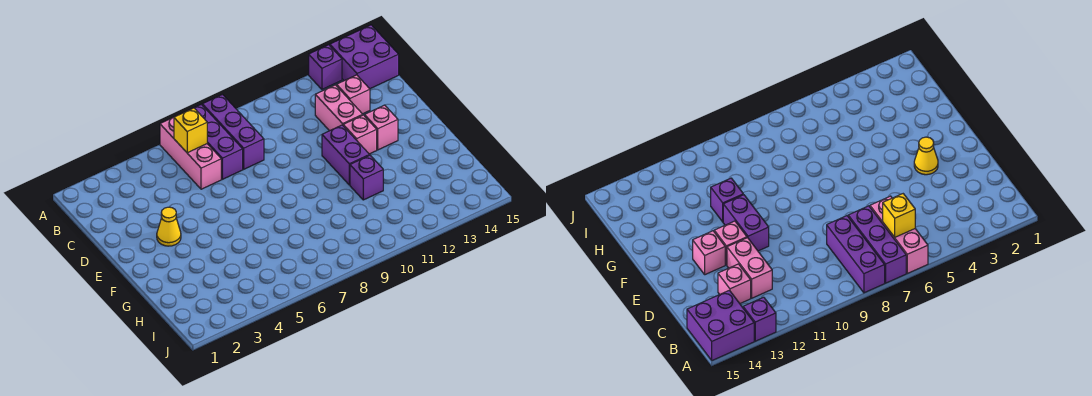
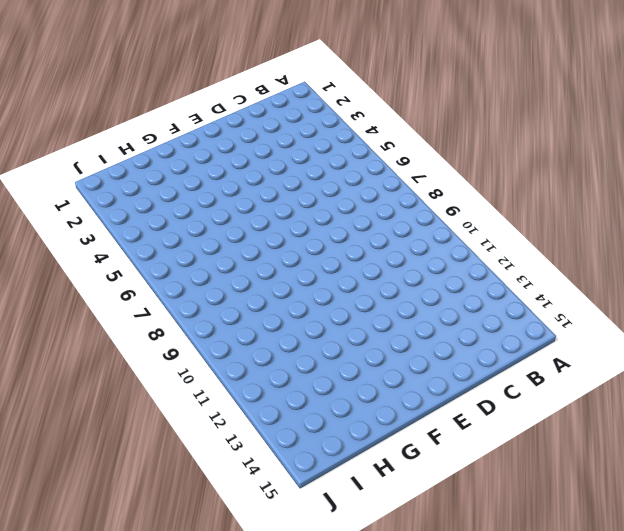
none -> pink brick A6:C6 level 1
none -> purple brick A7:C7 level 1
none -> purple brick A8:C8 level 1

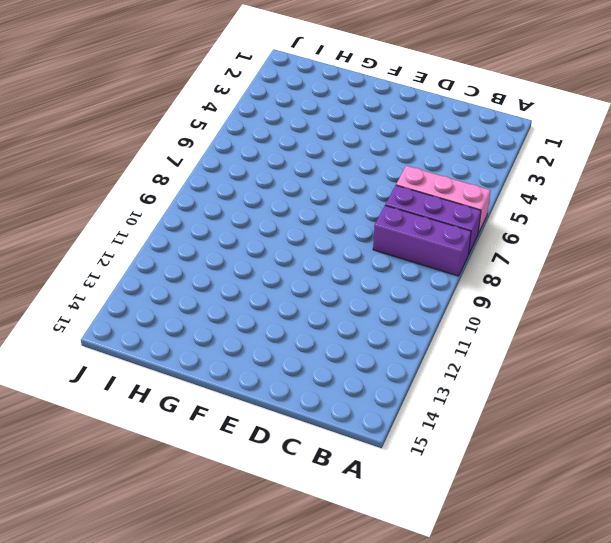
none -> purple brick A13 level 1
none -> purple brick A14:B15 level 1
none -> pink brick C12:D12 level 1

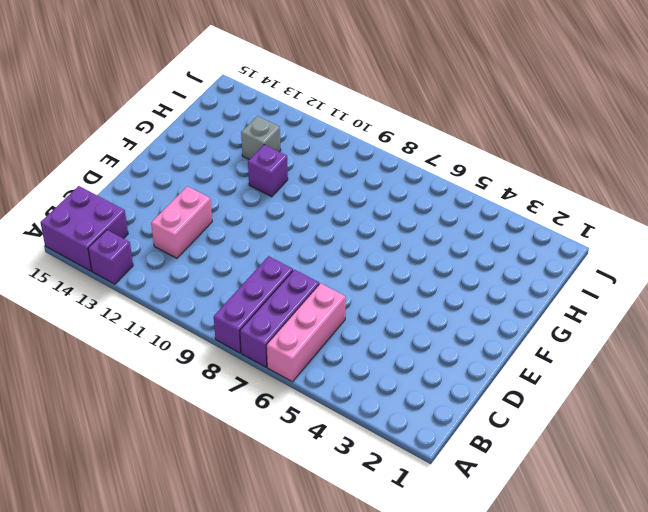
grey brick H12 level 1 -> none
none -> pink brick C13 level 1
none -> yellow cone E3 level 1
none -> purple brick E11:F11 level 1

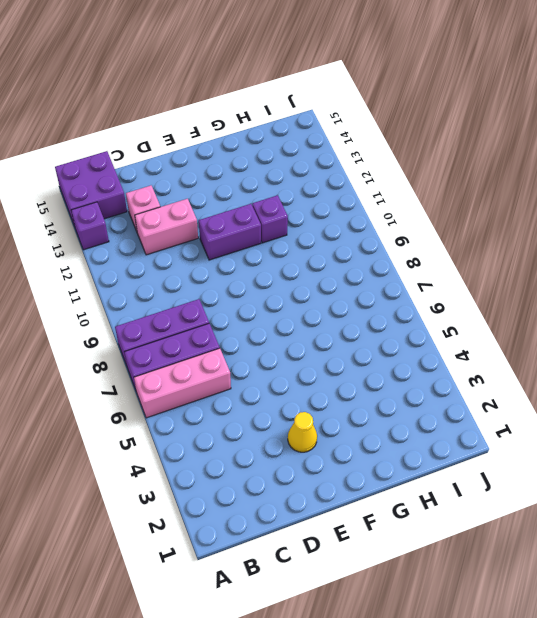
none -> pink brick E12 level 1
none -> pink brick E13 level 1
none -> yellow brick B6 level 2

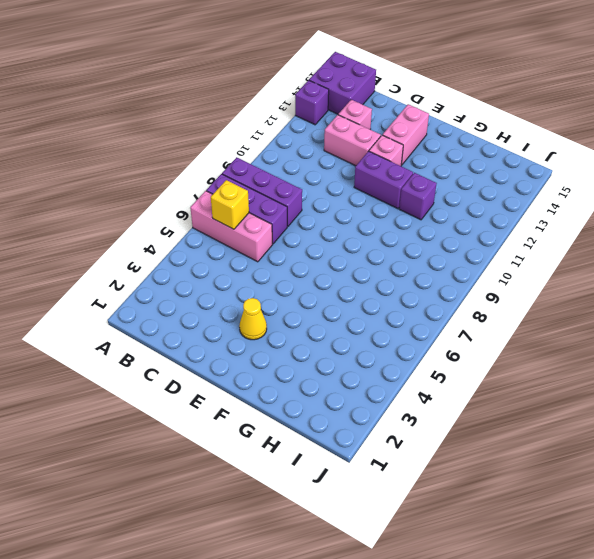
pink brick E13:E14 level 1 -> pink brick E13 level 1

